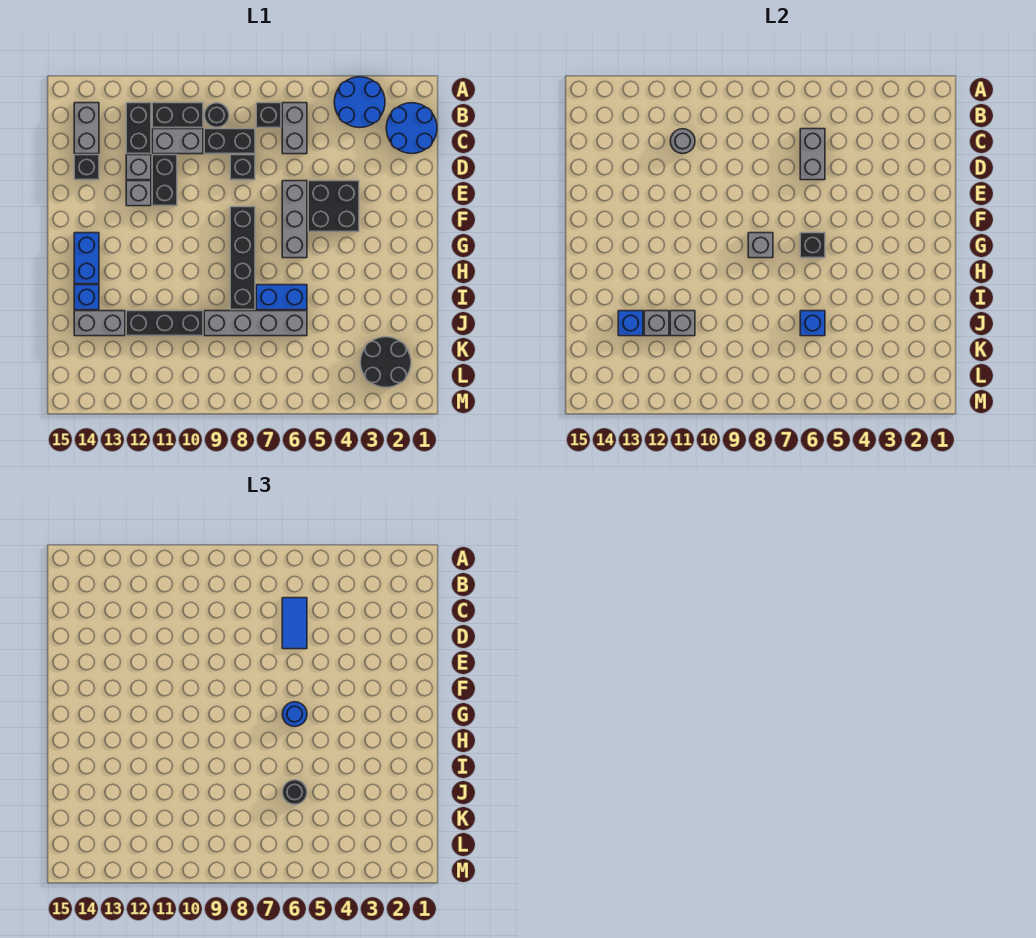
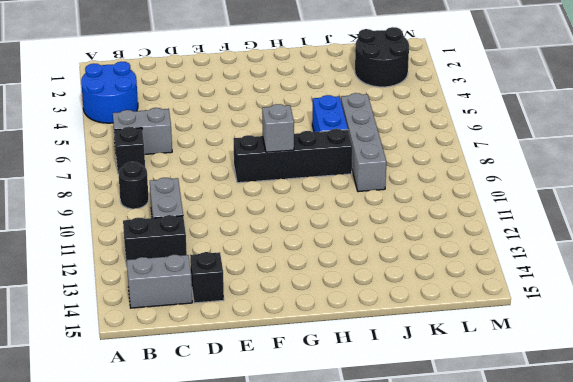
none -> blue round brick B1:C2 level 1
none -> black brick B10:B11 level 1
none -> black brick C8:C9 level 1
none -> black brick D8 level 1

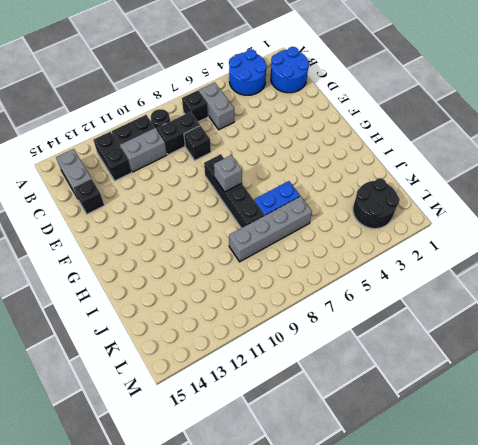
none -> black brick D11:E11 level 1
none -> grey brick D12 level 1
none -> black brick E4:F5 level 1
none -> grey brick E6:G6 level 1

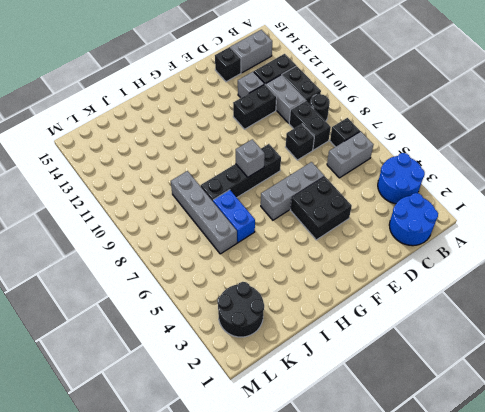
none -> grey brick E12 level 1
none -> blue brick G14:H14 level 1
none -> blue brick I14 level 1
none -> black brick J10:J12 level 1

